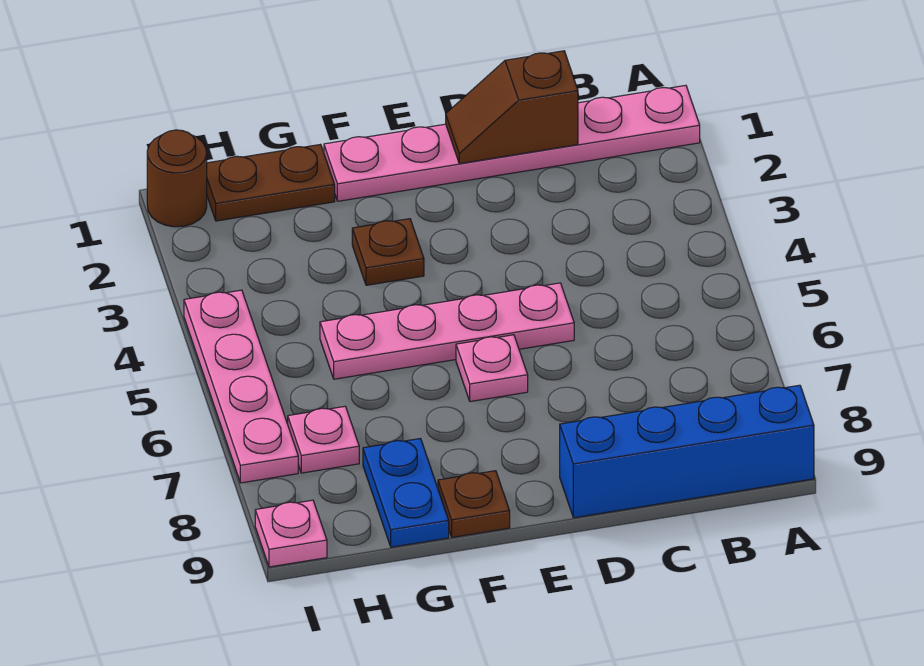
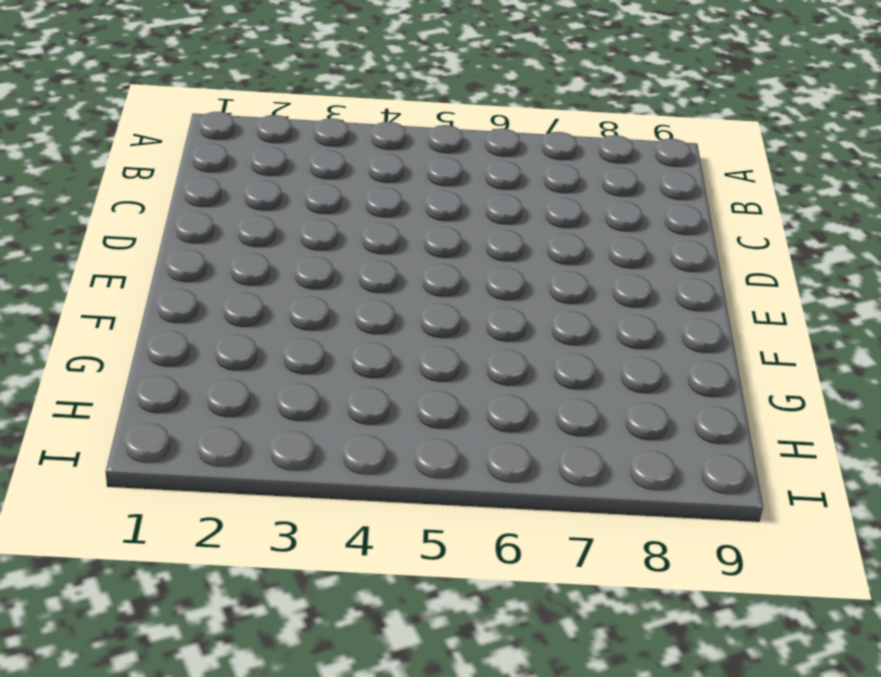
none -> pink plate A1:F1 level 1
none -> blue brick A9:D9 level 1
none -> pink plate D5:G5 level 1

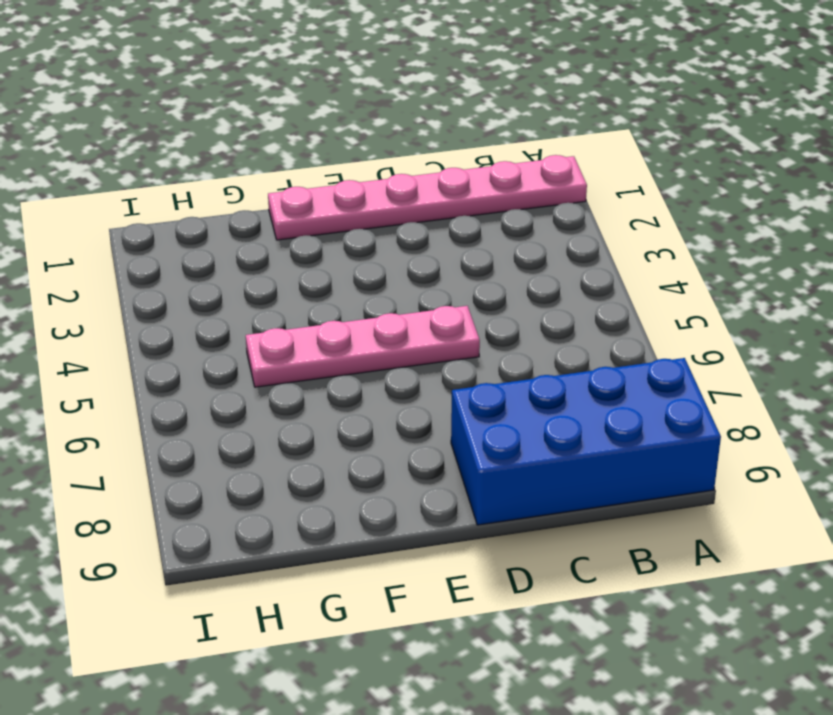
blue brick A8:D9 level 1 -> blue brick A9:D9 level 1
none -> pink plate E6 level 1
none -> brown plate F3 level 1
none -> brown plate F9 level 1

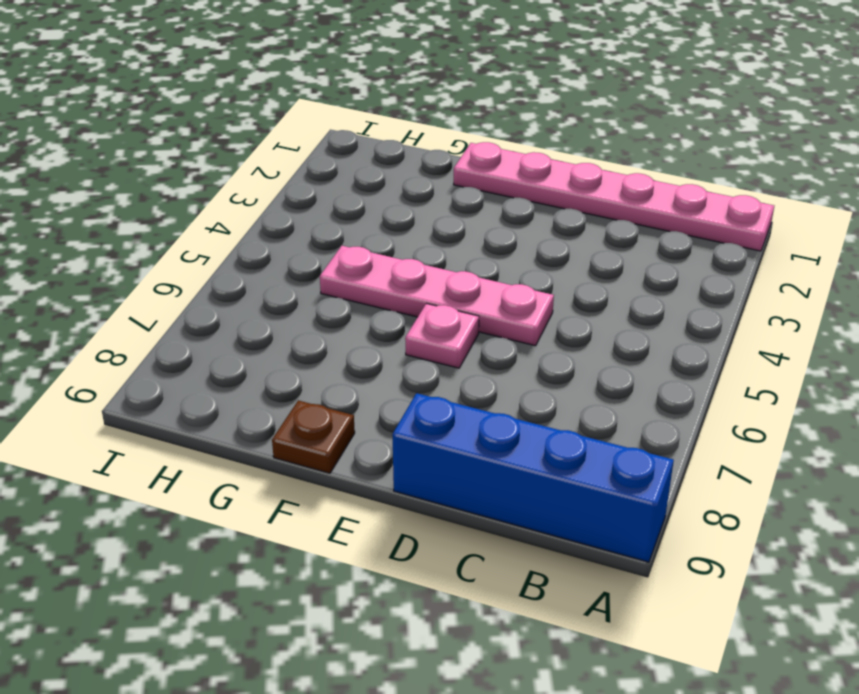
none -> brown plate F3 level 1
none -> brown plate G1:H1 level 1
none -> blue plate G8:G9 level 1

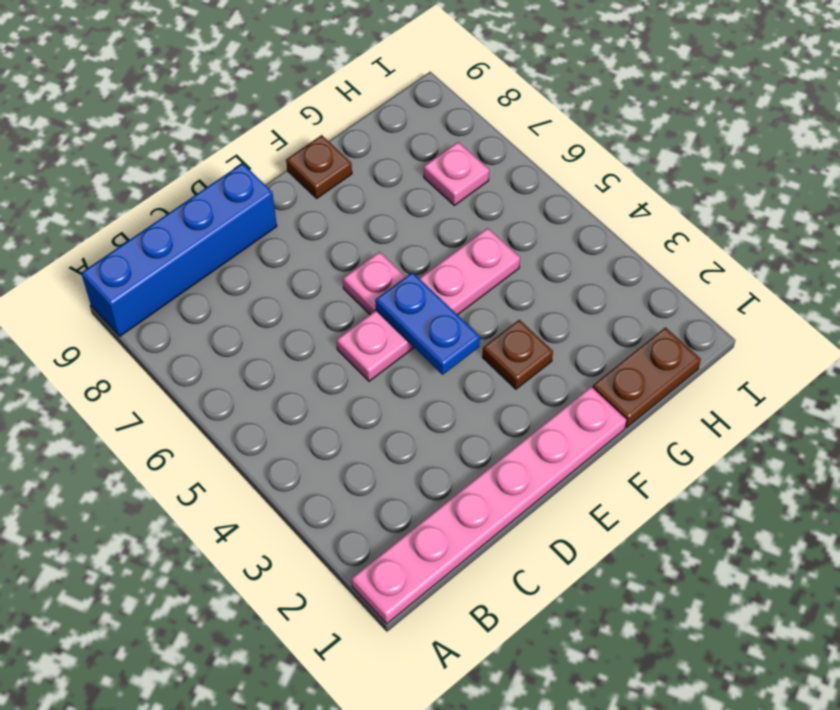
blue plate E4:E5 level 2 -> blue plate G8:G9 level 1
none -> brown round brick I1 level 1
none -> pink plate I4:I7 level 1
none -> pink plate I9 level 1

